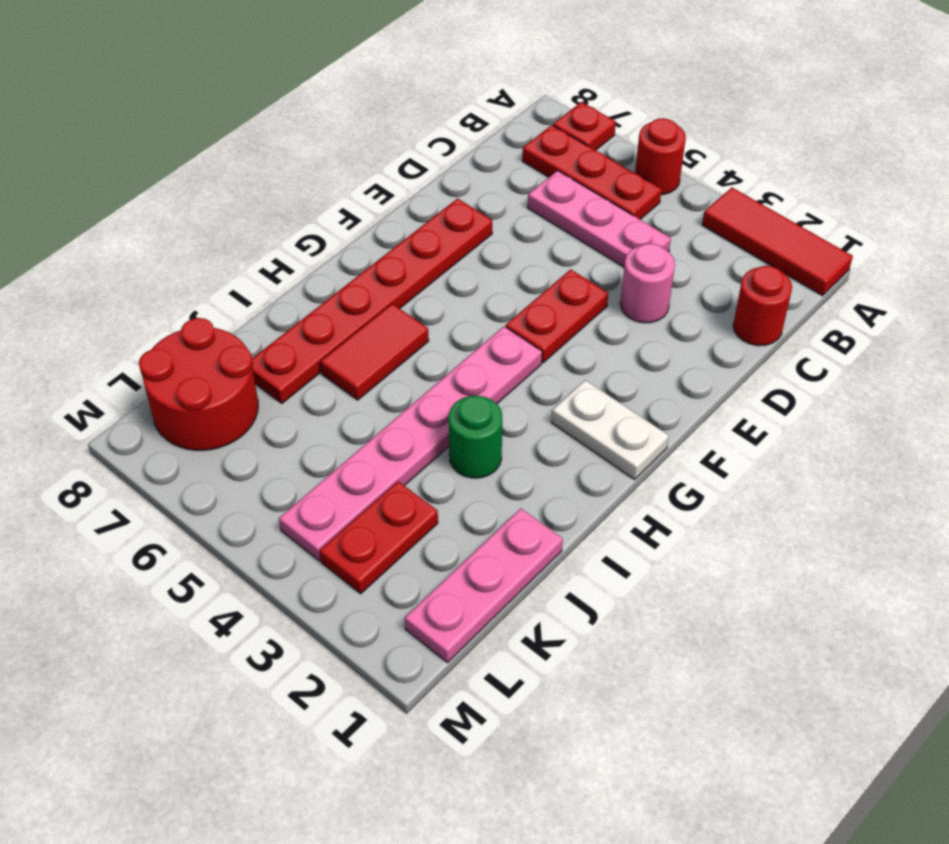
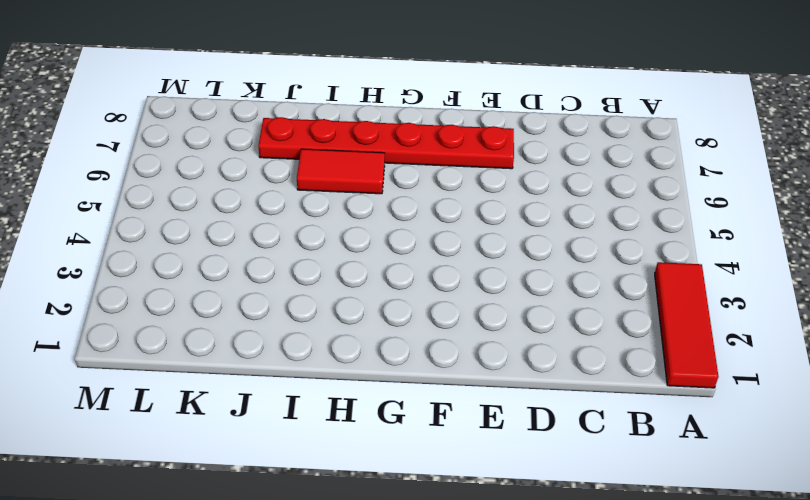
none -> red round brick A5 level 1
none -> red plate A7 level 1
none -> red plate B5:B7 level 1

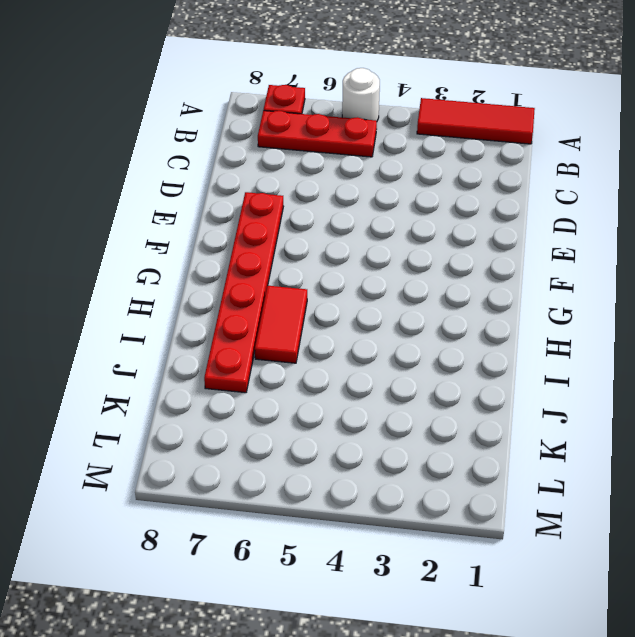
white round brick A5 level 1 -> red round brick A5 level 1
none -> red round brick C1 level 1
none -> pink plate C4:C6 level 1
none -> pink round brick D3 level 1

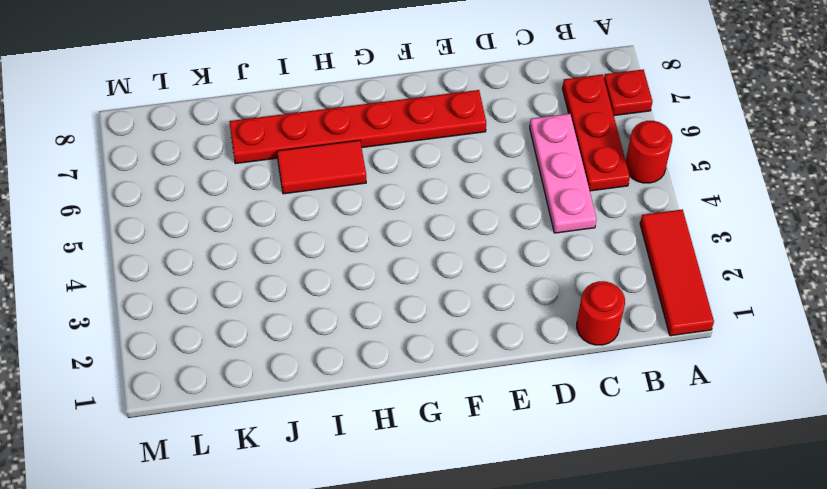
none -> pink round brick D3 level 1
none -> red plate E4:F4 level 1
none -> white plate G1:G2 level 1

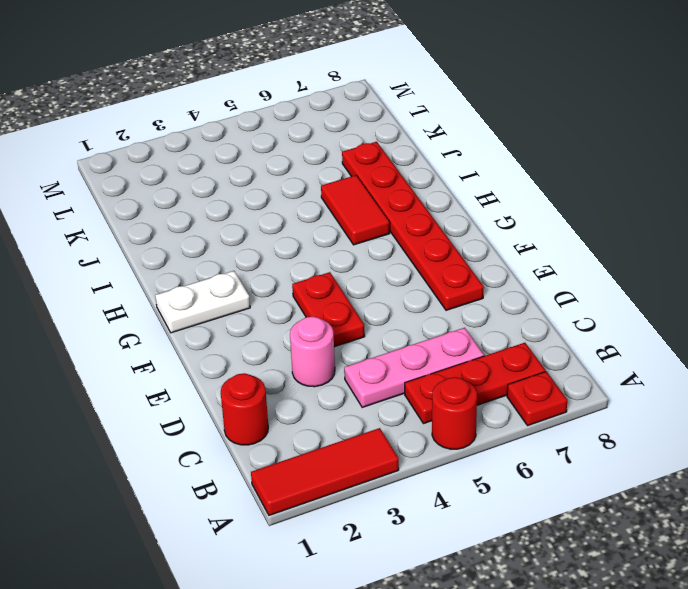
none -> pink plate G4:L4 level 1
none -> green round brick I3 level 1
none -> pink plate J1:L1 level 1

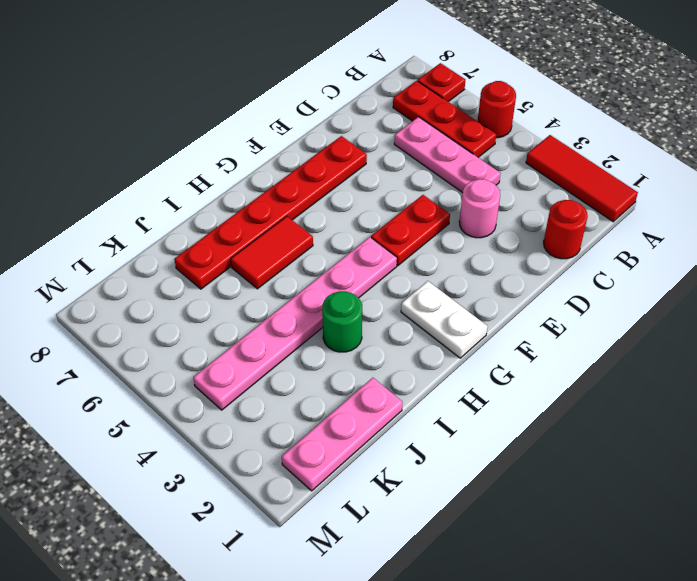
none -> red plate K3:L3 level 1
none -> red round brick K7:L8 level 1

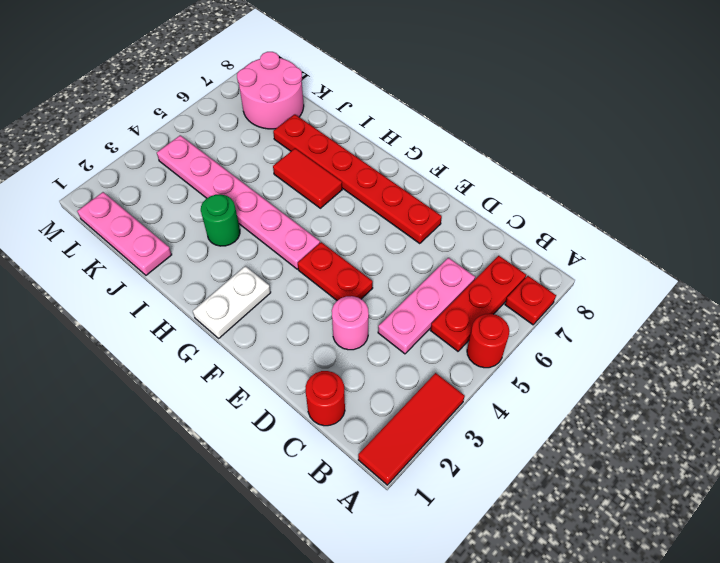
pink round brick K7:L8 level 1 -> red round brick K7:L8 level 1
none -> red plate K3:L3 level 1

